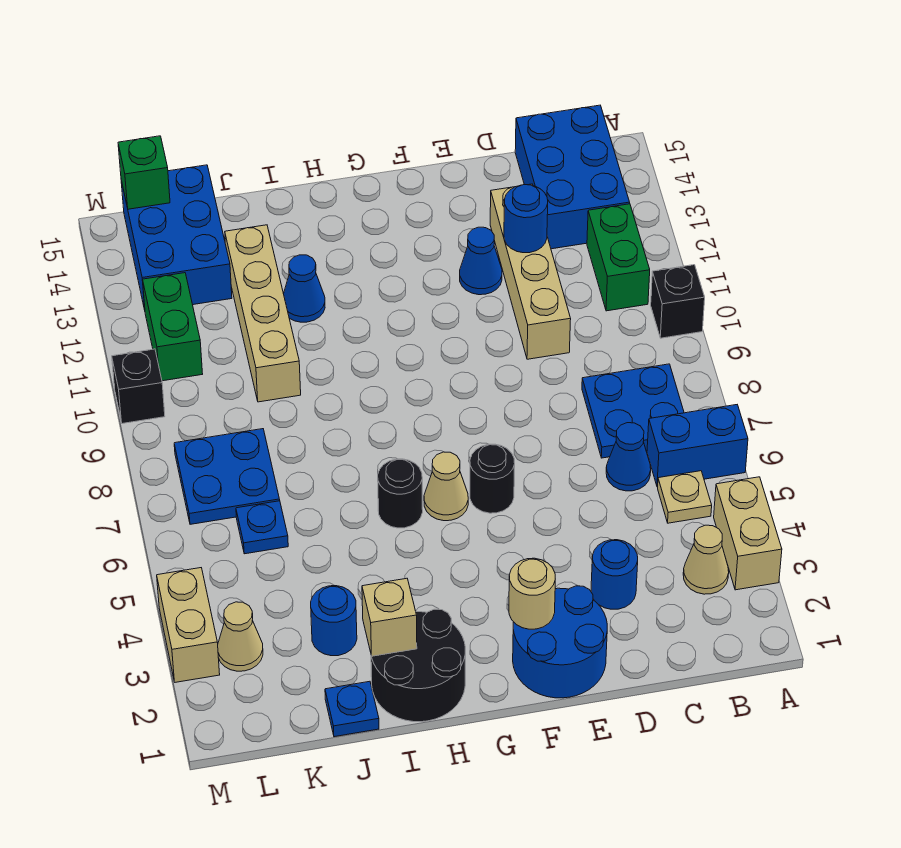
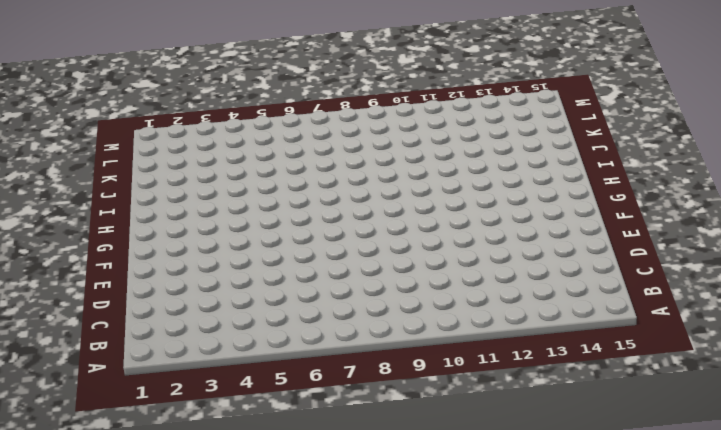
none -> tan brick A3:A4 level 1
none -> blue brick A6:B6 level 1
none -> black brick A10 level 1
none -> tan cone B3 level 1

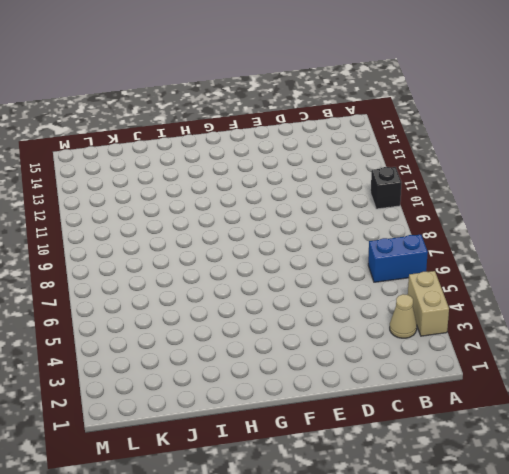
none -> tan plate B5 level 1
none -> blue plate B7:C8 level 1
none -> green brick B11:B12 level 1
none -> blue brick B13:C15 level 1

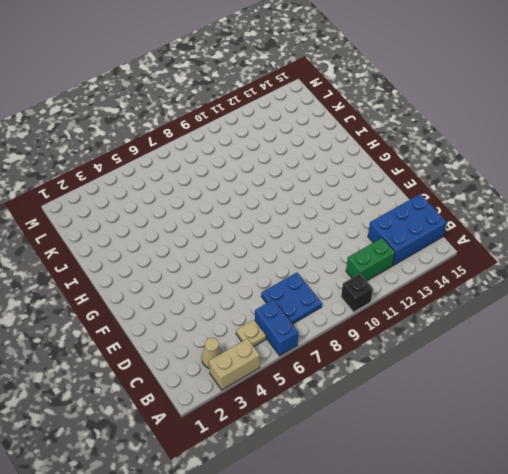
none -> blue cone C6 level 1
none -> blue round brick D3 level 1
none -> tan brick D10:D13 level 1
none -> blue round brick E1:F2 level 1

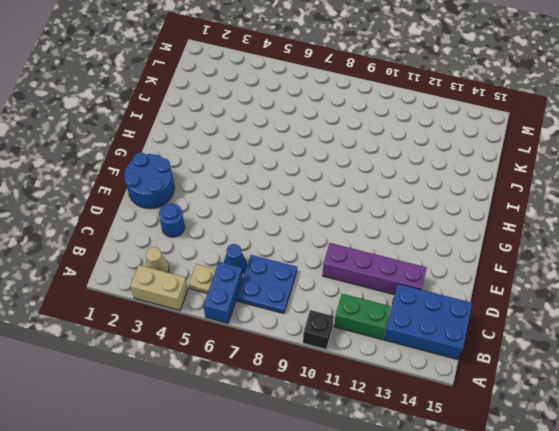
purple brick D10:D13 level 1 -> tan brick D10:D13 level 1
none -> blue cone E12 level 1
none -> black round brick F6 level 1
none -> tan cone G6 level 1
none -> black round brick H1:I2 level 1

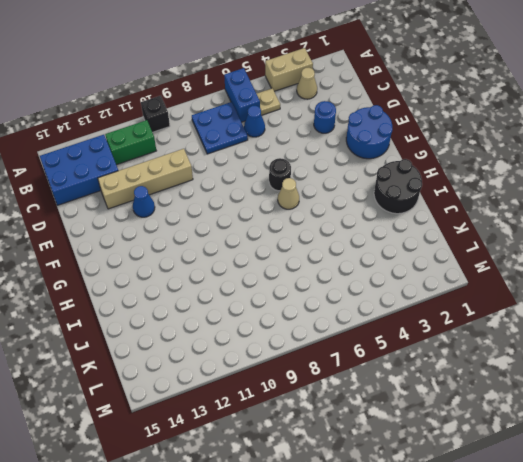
none -> black round brick H6 level 1
none -> blue cone I12 level 1
none -> blue plate J1 level 1
none -> blue round brick J3 level 1

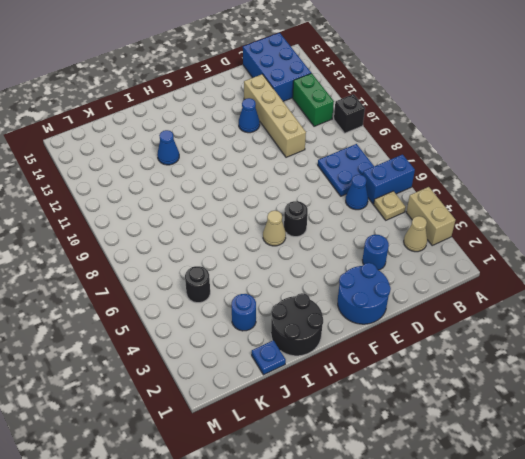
black round brick K5 level 1 -> black round brick H6 level 1
none -> tan brick J10:J13 level 1
none -> blue plate K6 level 1
none -> blue plate K7:L8 level 1
none -> blue brick K13:L15 level 1

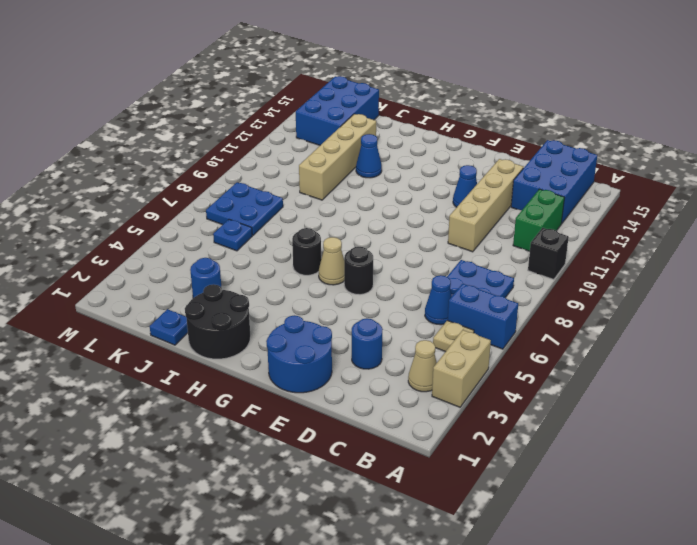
none -> tan cone L3 level 1
none -> green brick L11:L12 level 1
none -> tan brick M3:M4 level 1
none -> black brick M10 level 1

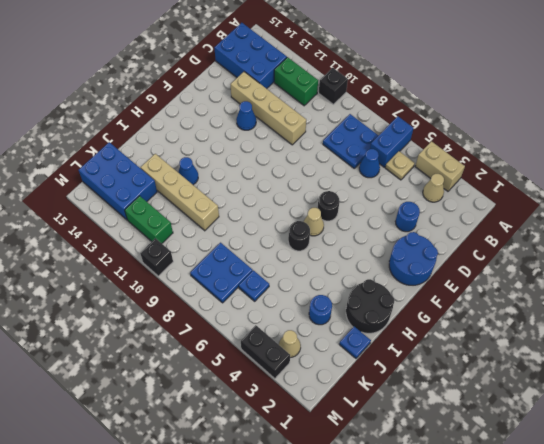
black brick M3:M4 level 1 -> tan brick M3:M4 level 1
none -> blue round brick D12 level 2
none -> tan round brick F2 level 2
none -> tan brick I2 level 2
none -> green brick L15 level 2

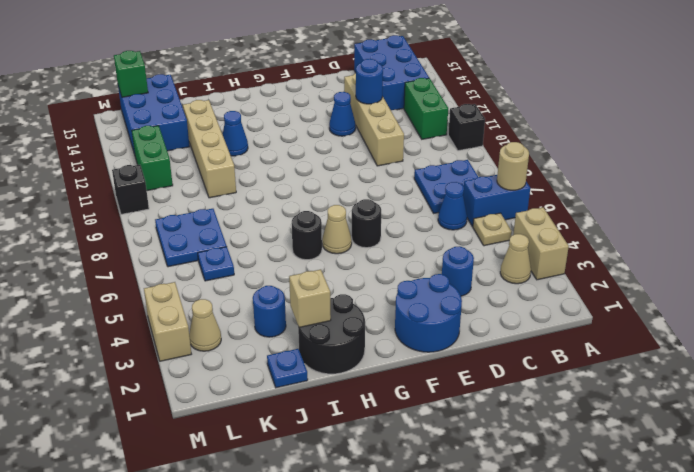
tan round brick A6 level 2 -> tan round brick F2 level 2

